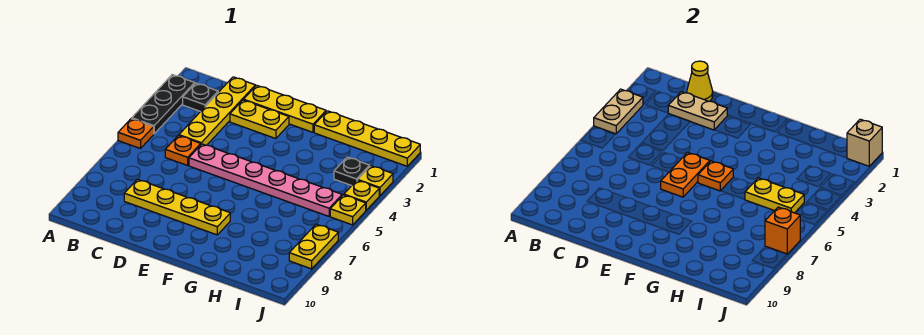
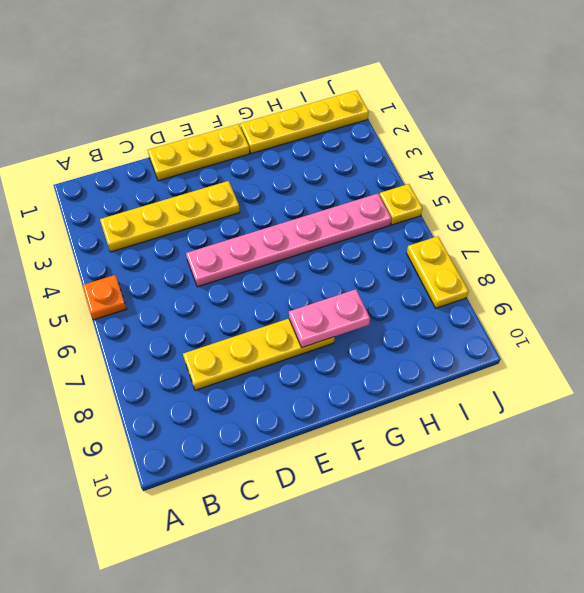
yellow plate B3:E3 level 1 -> yellow plate C1:C4 level 1
pink plate F8:G8 level 2 -> none
none -> black plate A2:A4 level 1
none -> black plate B2 level 1
none -> orange plate C5 level 1

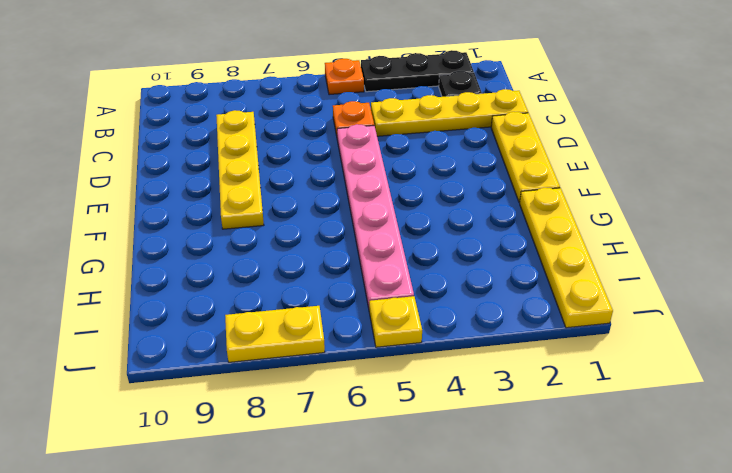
none -> yellow plate D2:E2 level 1
none -> black plate I3 level 1
none -> yellow plate J3 level 1

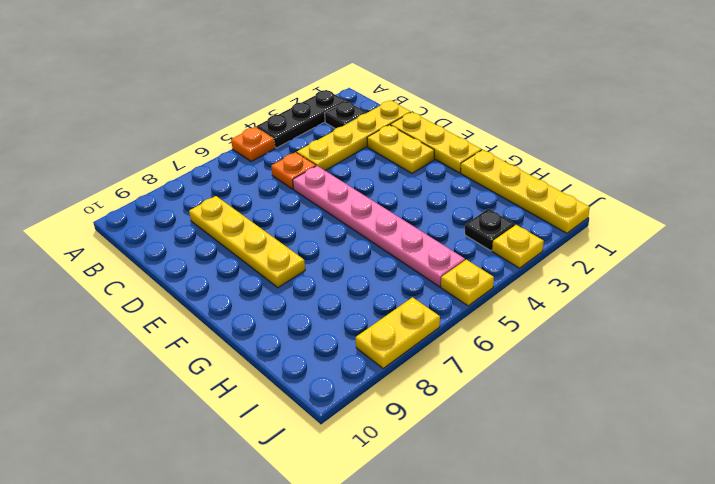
none -> yellow plate J4 level 1
none -> tan plate A3:A4 level 2
none -> yellow cone C1 level 2

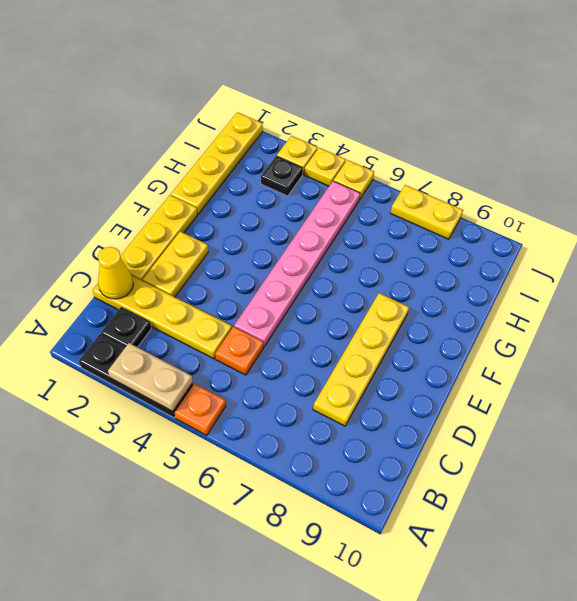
none -> tan plate C2:D2 level 2
none -> orange plate E5:E6 level 2
none -> orange plate F5 level 2

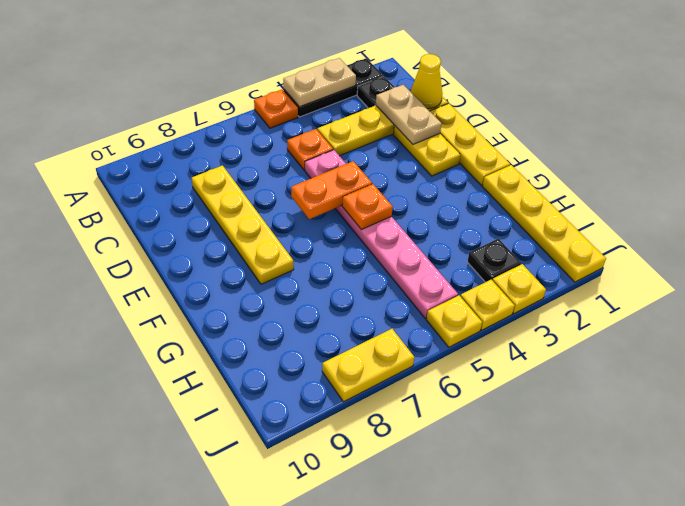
none -> yellow plate H5:I5 level 2
none -> tan brick J1 level 2
none -> orange brick J7 level 2

